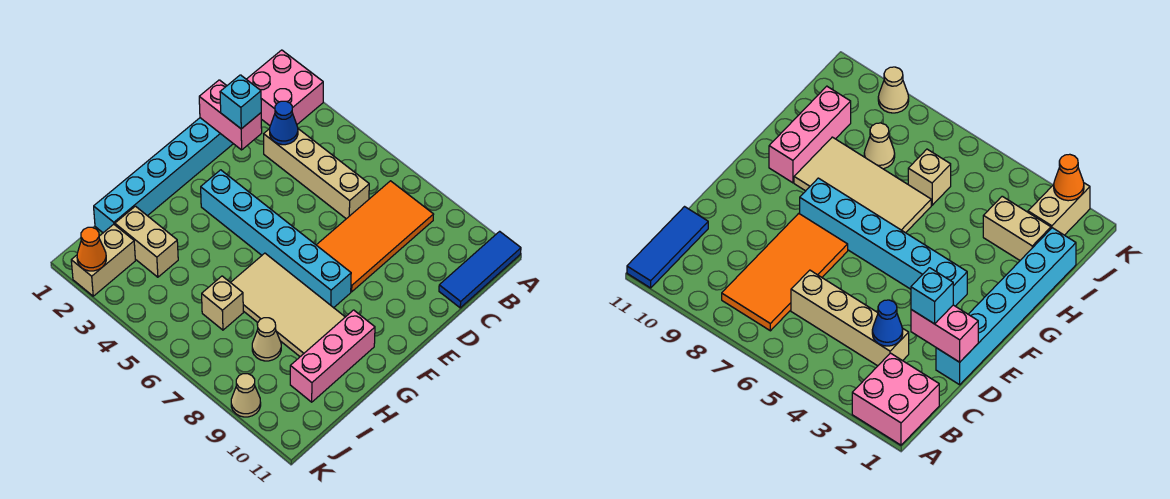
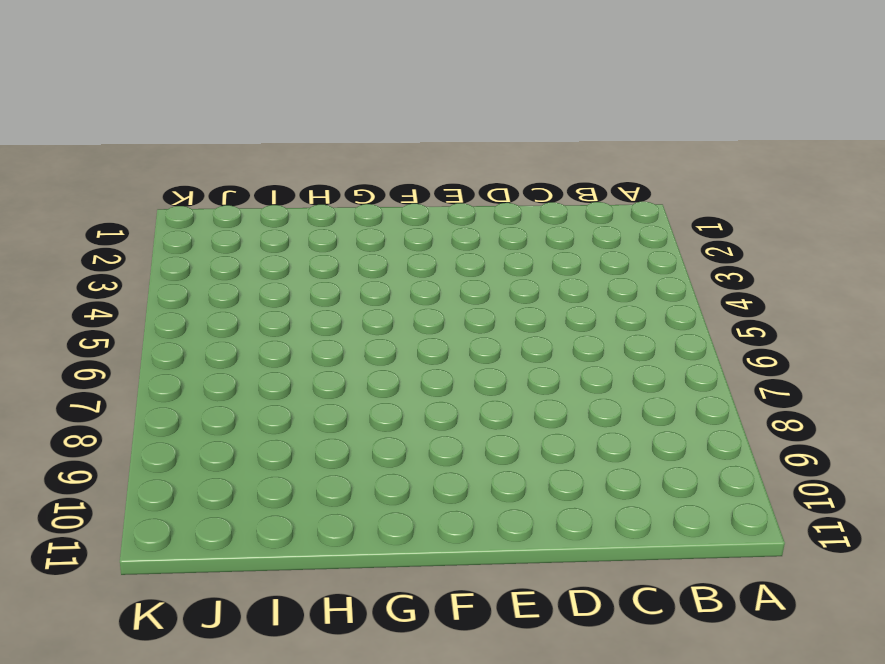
none -> pink brick A1:B2 level 1
none -> blue tile A11:C11 level 1
none -> orange tile B7:E8 level 1

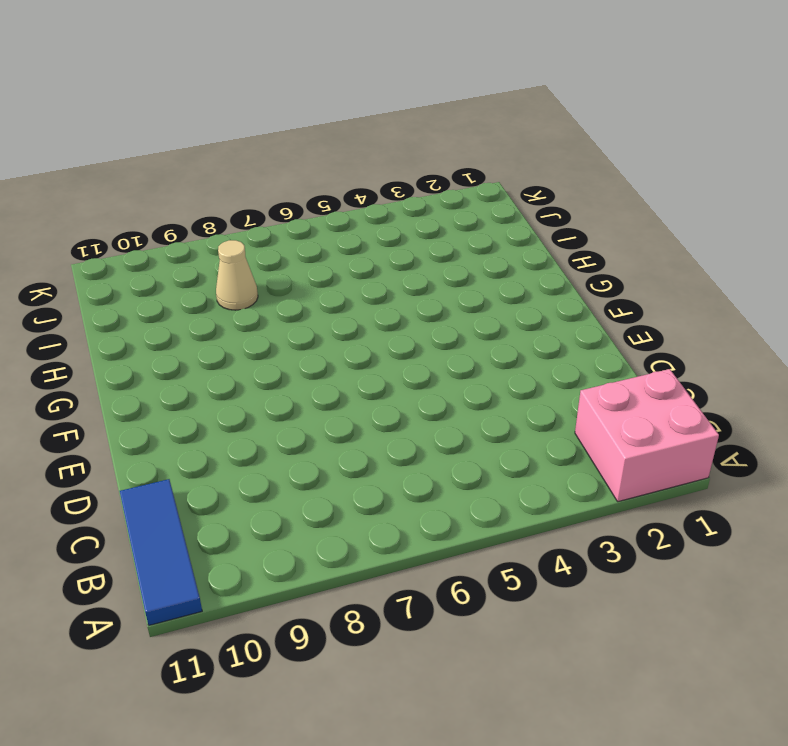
none -> orange tile B7:E8 level 1
none -> tan brick C3:C6 level 1
none -> cyan brick D1:I1 level 1

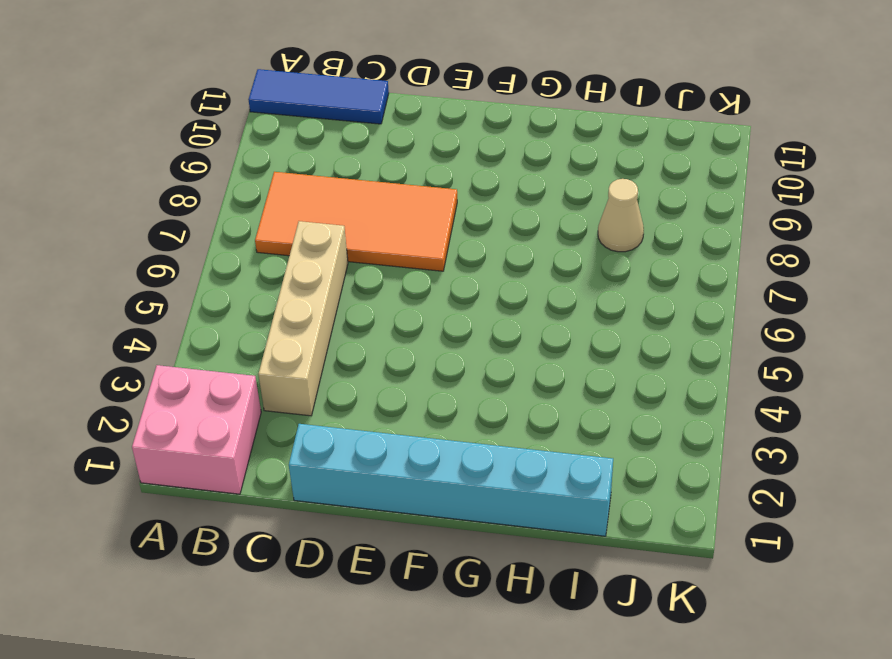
none -> cyan brick F3:F8 level 1
none -> tan tile G6:H9 level 1
none -> pink brick G10:I10 level 1

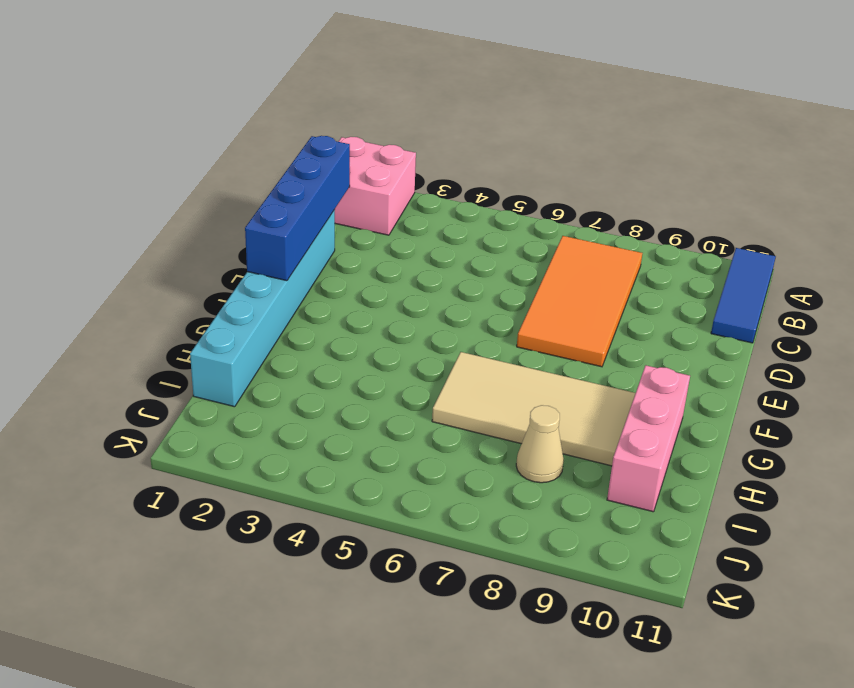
blue brick C1:F1 level 2 -> pink brick D1:D2 level 2
none -> tan brick C3:C6 level 1
none -> cyan brick F3:F8 level 1
none -> tan brick I2:I3 level 1

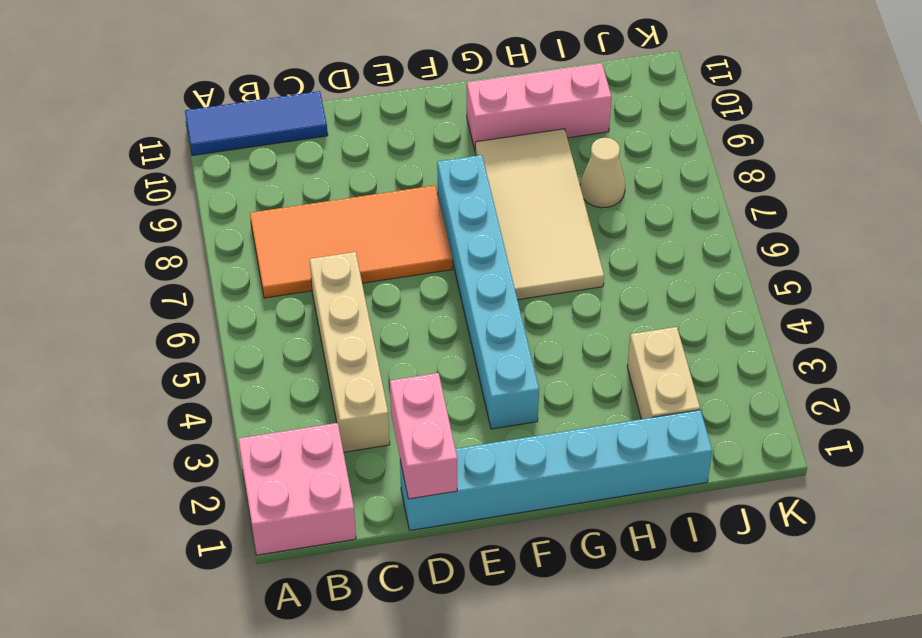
none -> tan brick I6 level 1
none -> tan brick J2:K2 level 1
none -> tan cone K9 level 1

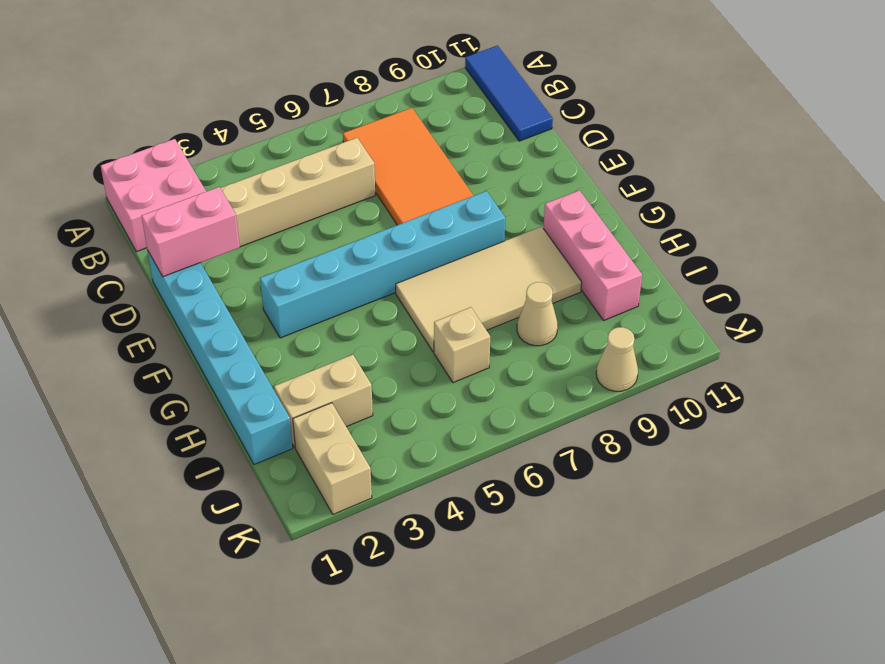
none -> blue cone C3 level 2
none -> orange cone K2 level 2
none -> cyan brick D2 level 3

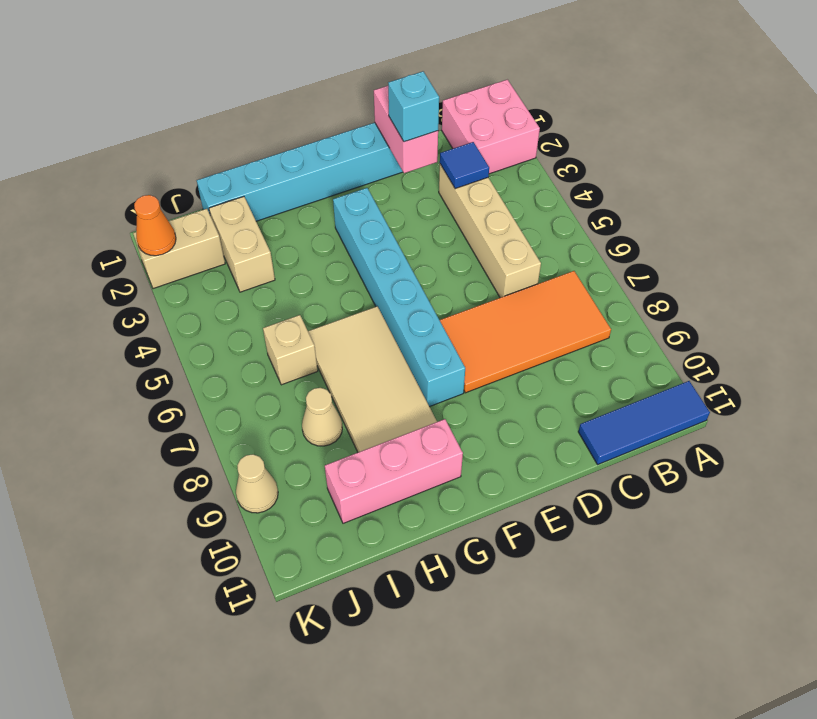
blue tile C3 level 2 -> blue cone C3 level 2

